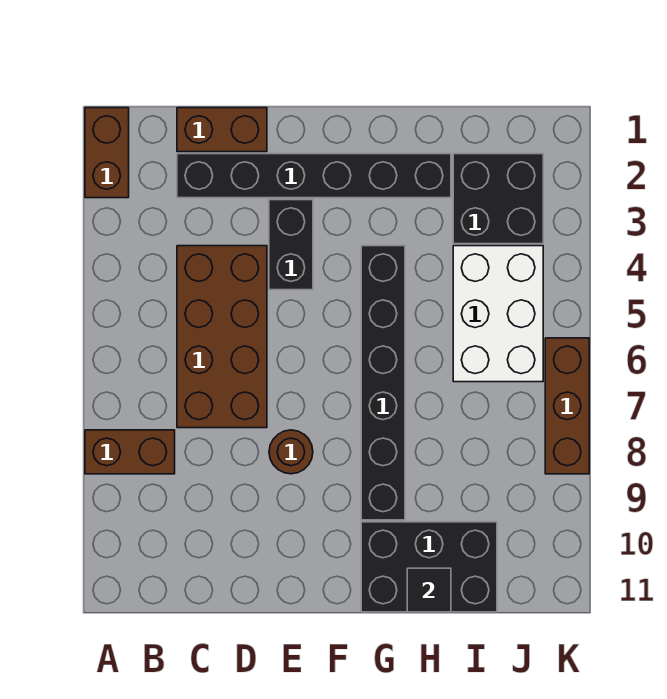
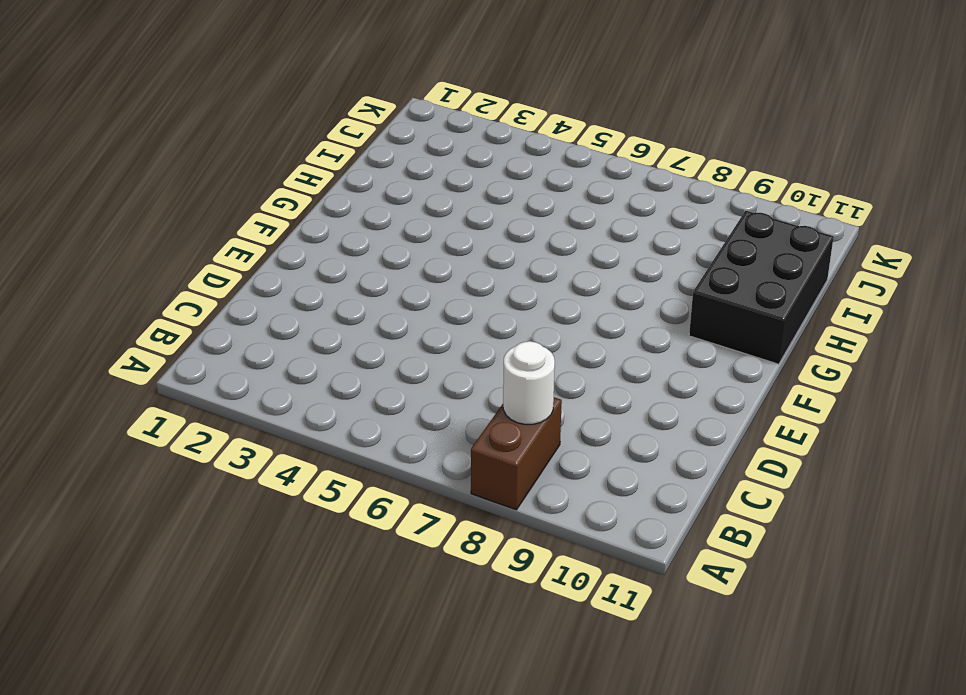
white round brick B8 level 2 -> none
none -> brown brick A1:A2 level 1
none -> brown brick C1:D1 level 1
none -> black brick C2:H2 level 1

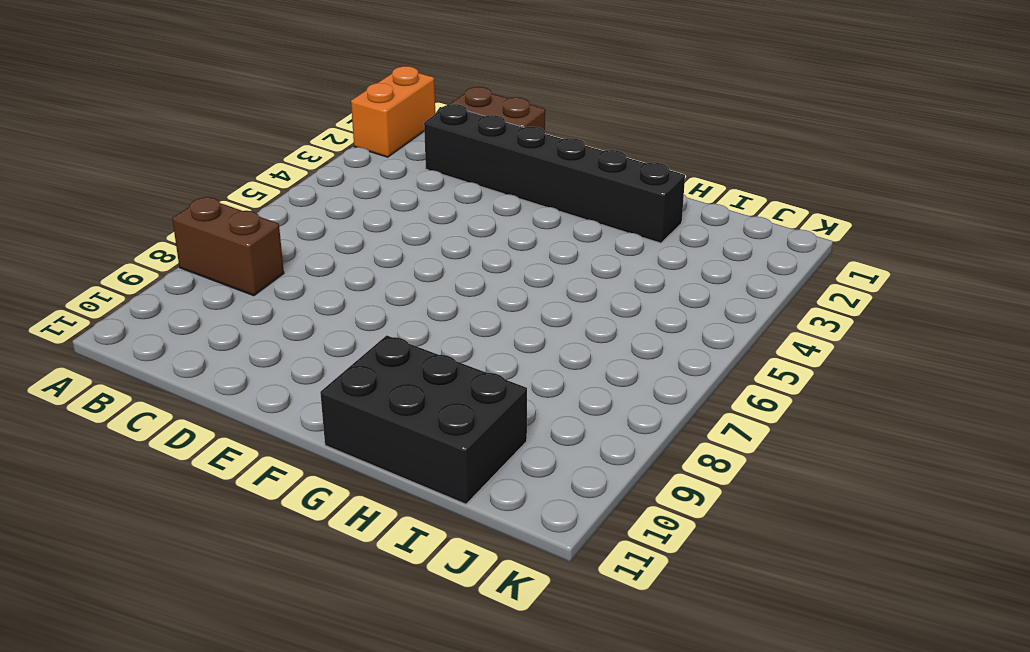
orange brick A1:A2 level 1 -> brown brick A1:A2 level 1
none -> brown brick C4:D7 level 1
none -> black brick E3:E4 level 1
none -> brown round brick E8 level 1

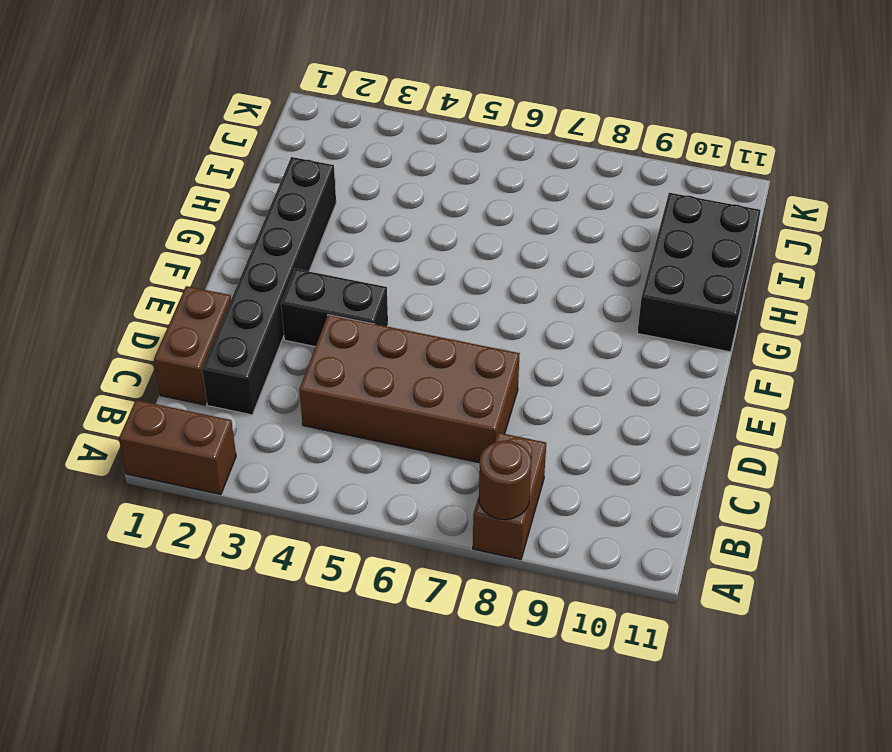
brown round brick A8 level 2 -> brown round brick E8 level 1
none -> black brick G4:G9 level 1
none -> black brick I2:J3 level 1
none -> white brick I4:J6 level 1

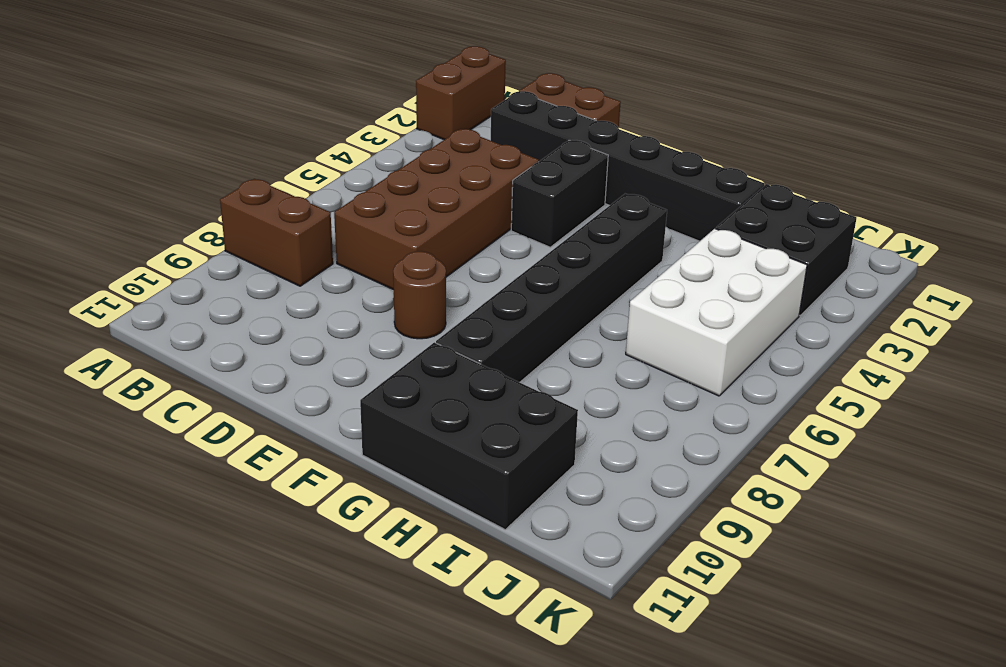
none -> brown brick K6:K8 level 1
none -> black tile H11 level 2

